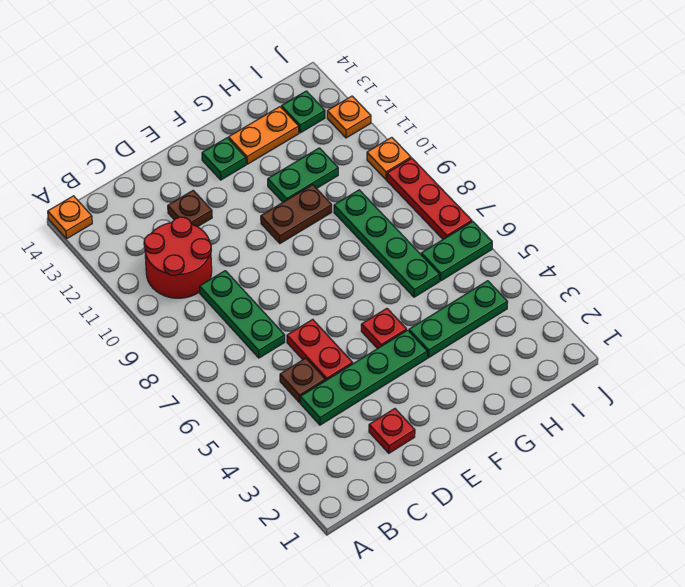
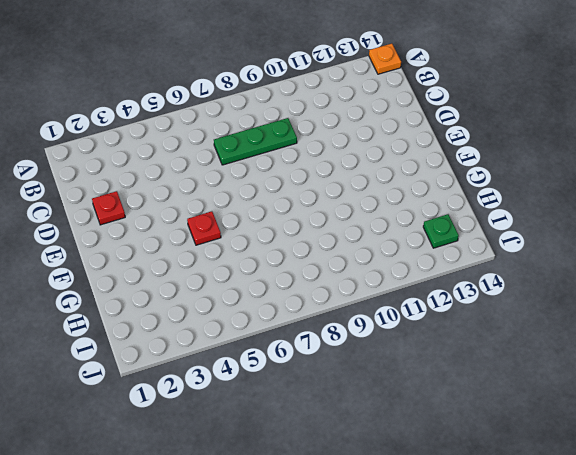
none -> red round brick B10:C11 level 1
none -> green plate C4:F4 level 1
none -> brown plate C5 level 1

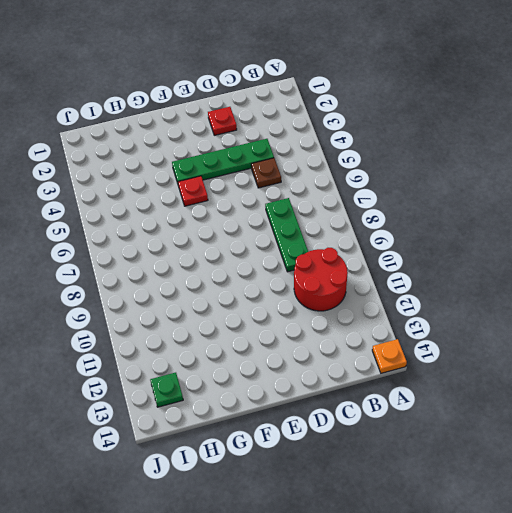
none -> red plate D5:D6 level 1
none -> brown plate D12 level 1
none -> brown plate F10:G10 level 1

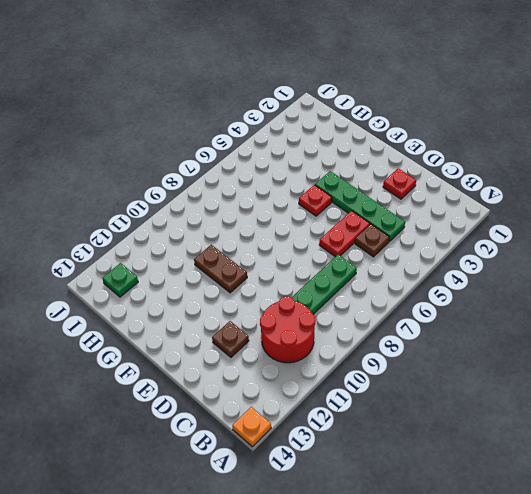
none -> green plate F13 level 1
none -> green plate G4:I4 level 1
none -> green plate G11:H11 level 1

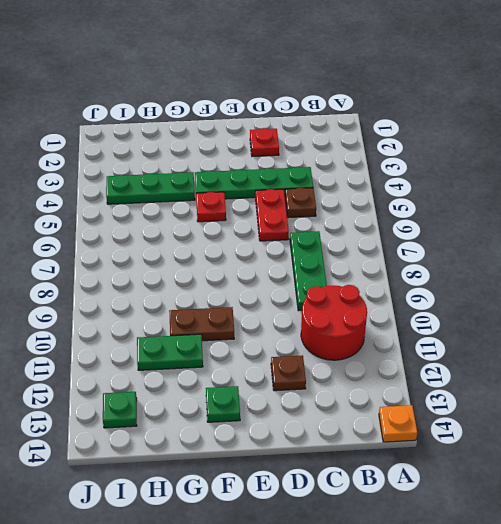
none -> orange plate G13:H13 level 1
none -> green plate H6:H9 level 1
none -> green plate I6:J6 level 1

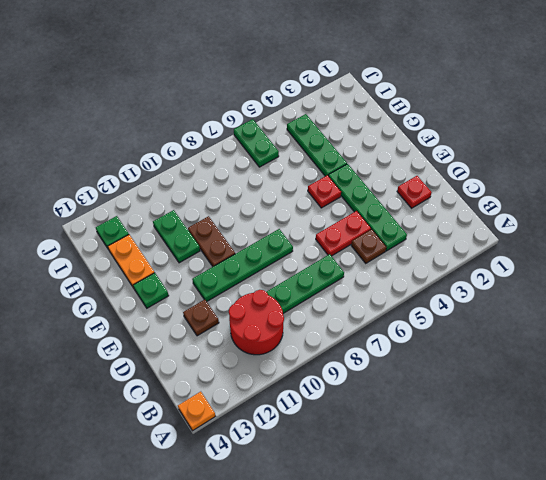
green plate E8:E11 level 1 -> green plate H6:H9 level 1
none -> red plate J7:J9 level 1
none -> orange plate J10 level 1
none -> orange plate J12 level 1

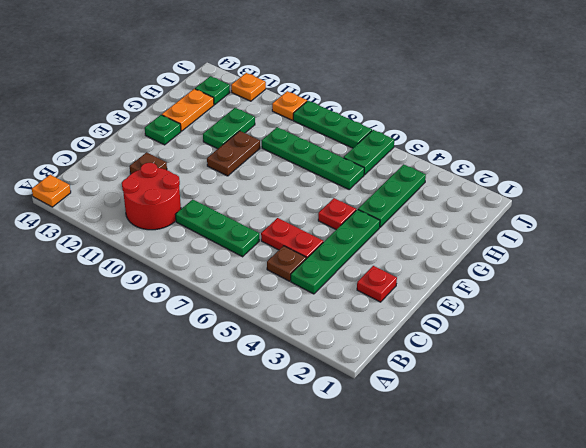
green plate J7:J9 level 1 -> red plate J7:J9 level 1

